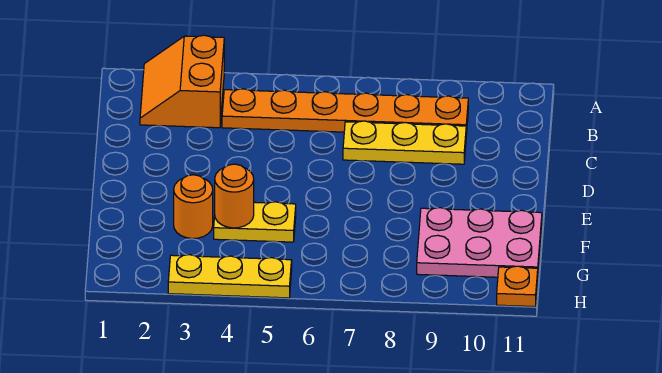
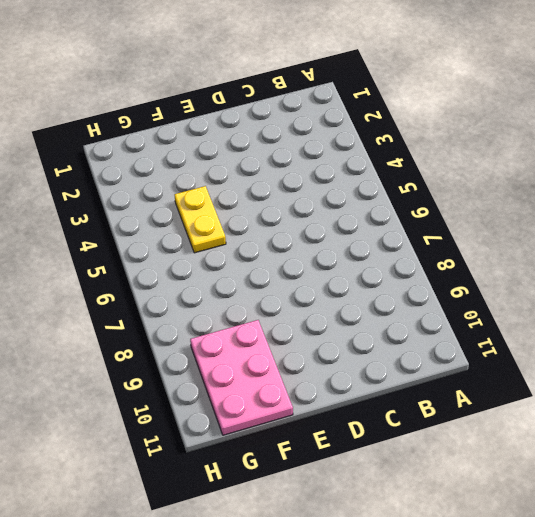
none -> orange slope A2:B3 level 1 top 3
none -> orange plate B4:B9 level 1

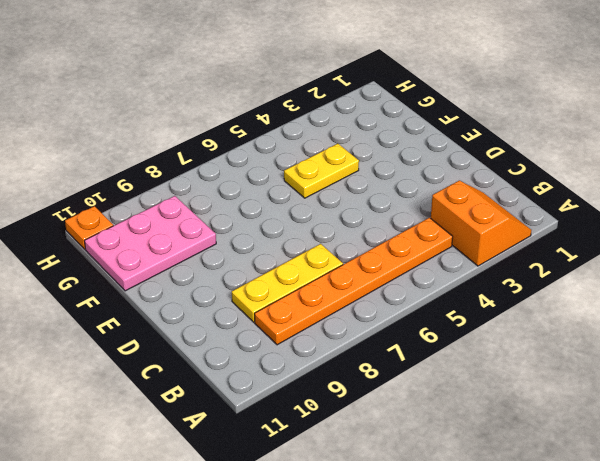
none -> orange round brick F3 level 1
none -> yellow plate H3:H5 level 1

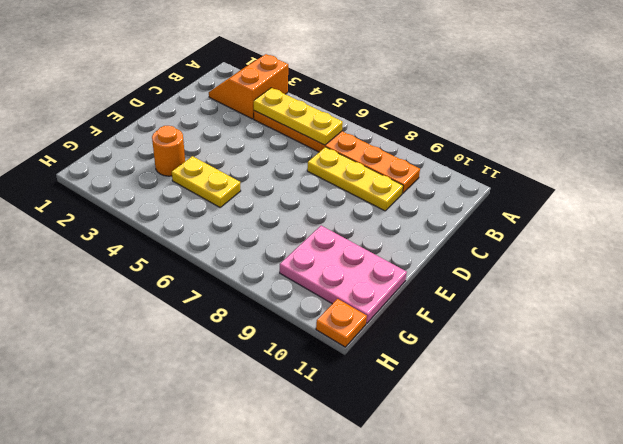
yellow plate B4:B6 level 2 -> yellow plate H3:H5 level 1
none -> orange round brick F4 level 2

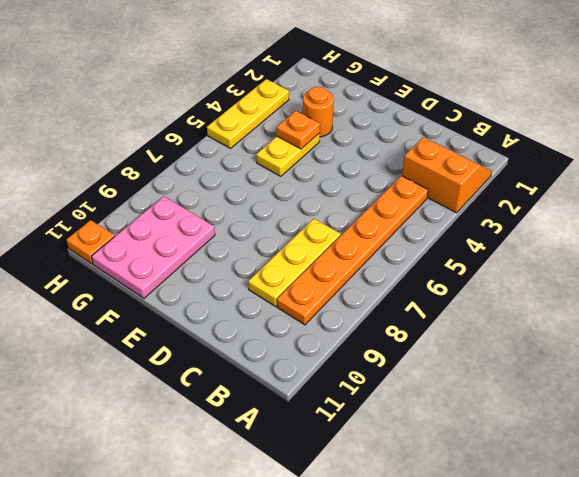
orange plate F4 level 2 -> orange round brick F4 level 2

